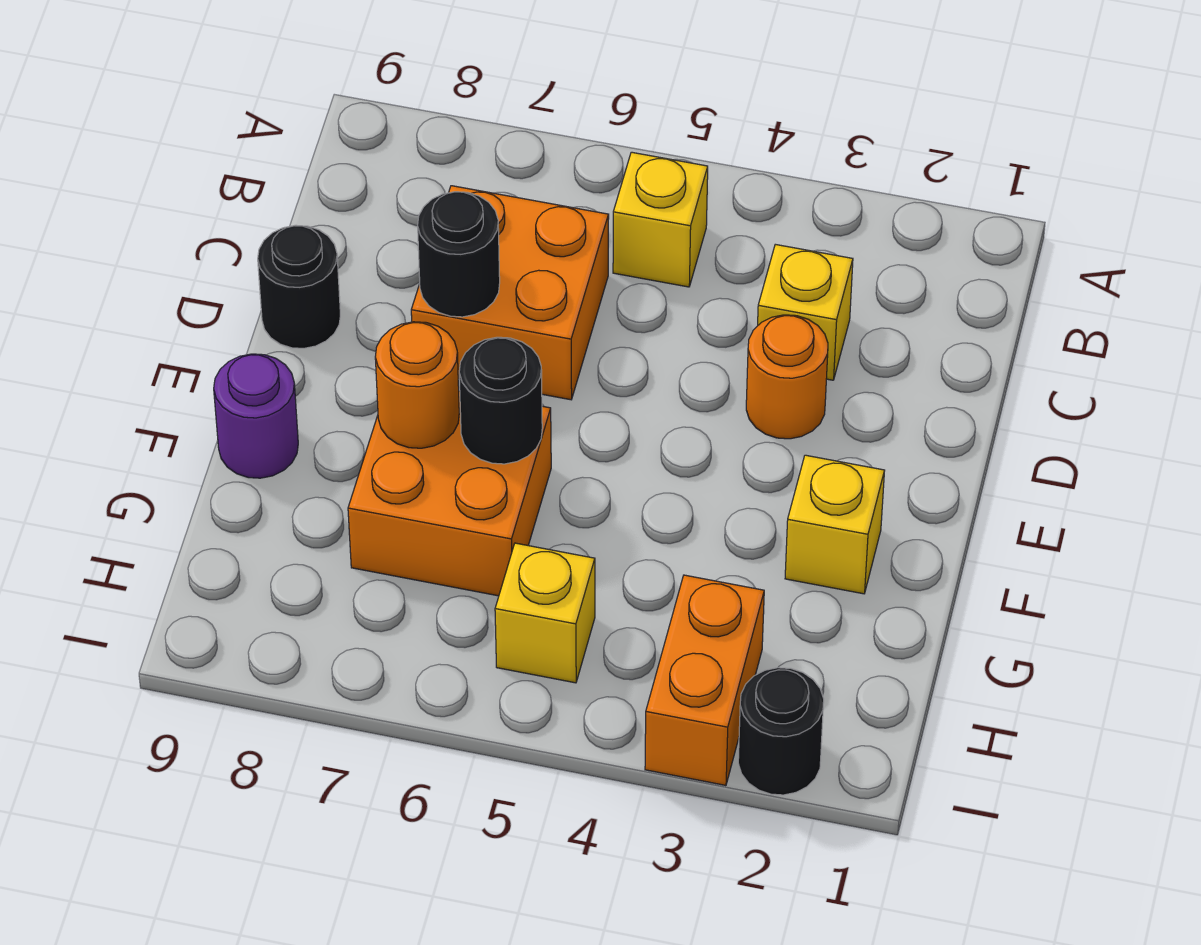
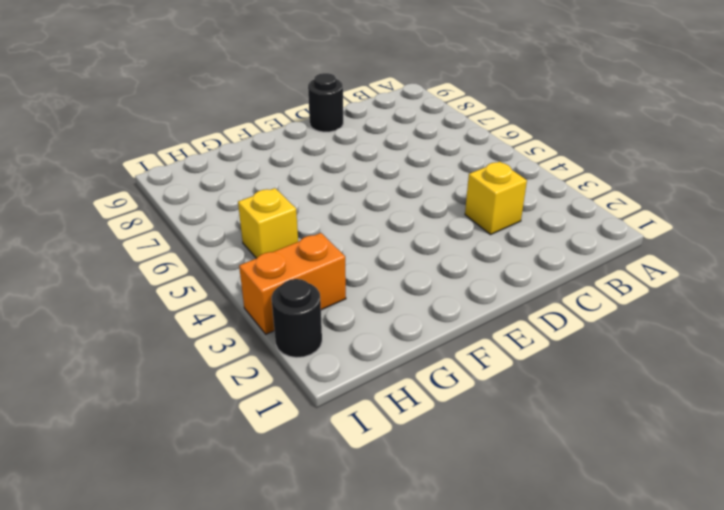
none -> yellow brick B5 level 1
none -> orange brick C6:D7 level 1
none -> orange round brick D3 level 1

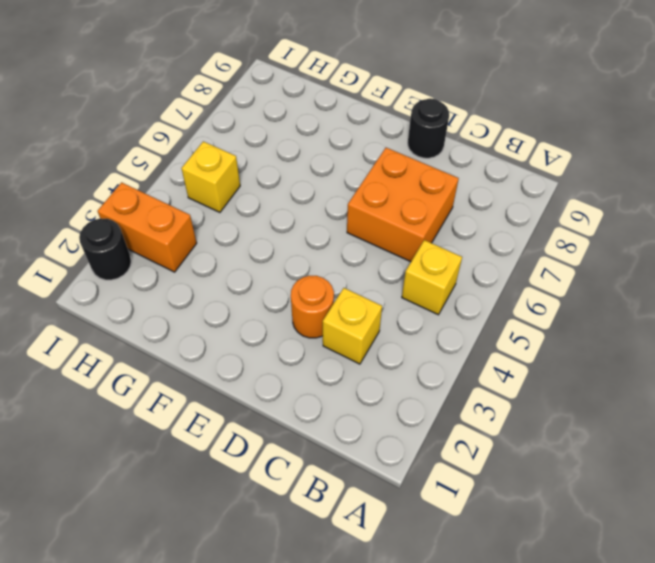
none -> yellow brick F2 level 1
none -> orange brick F6:G7 level 1
none -> purple round brick F9 level 1

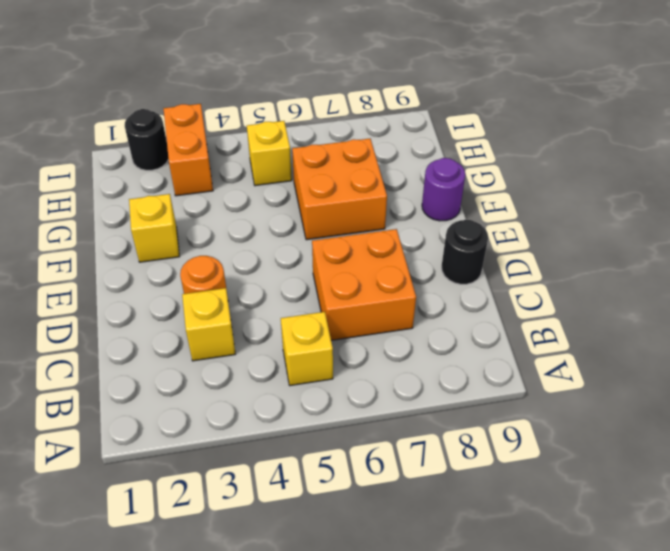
none -> black round brick D7 level 2
none -> black round brick F6 level 2
none -> orange round brick F7 level 2

